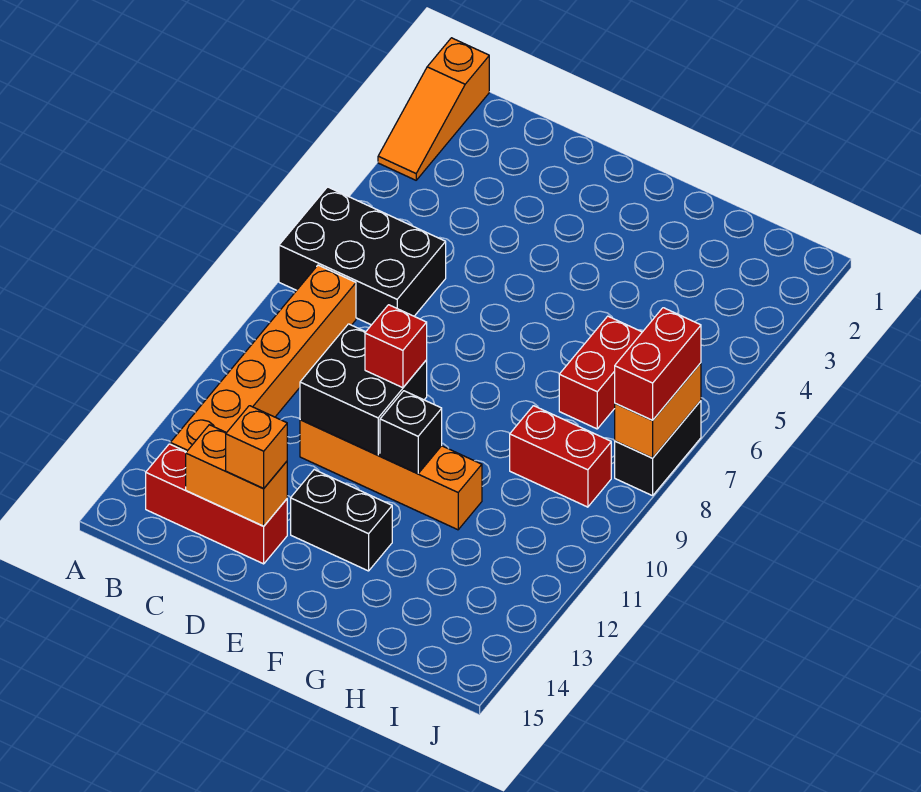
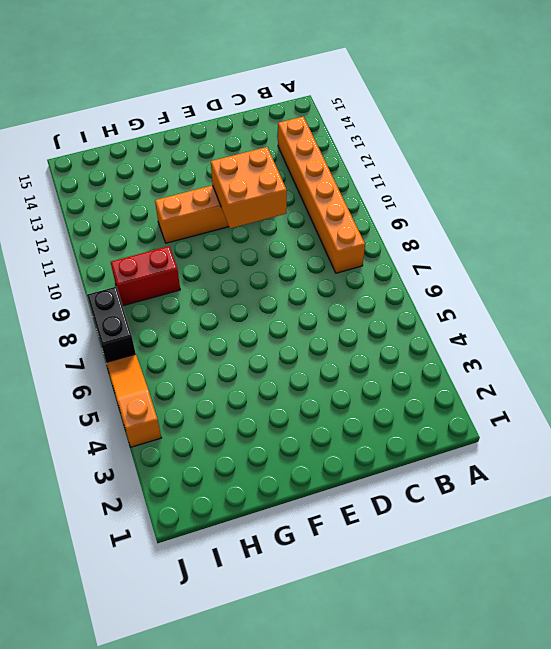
orange brick D10:E11 level 2 -> black brick D10:E11 level 2
orange slope J4:J6 level 1 top 4 -> orange slope A1:A3 level 1 top 1
none -> black brick A6:C7 level 1
none -> red brick B14:D14 level 1
none -> black brick E13:F13 level 1

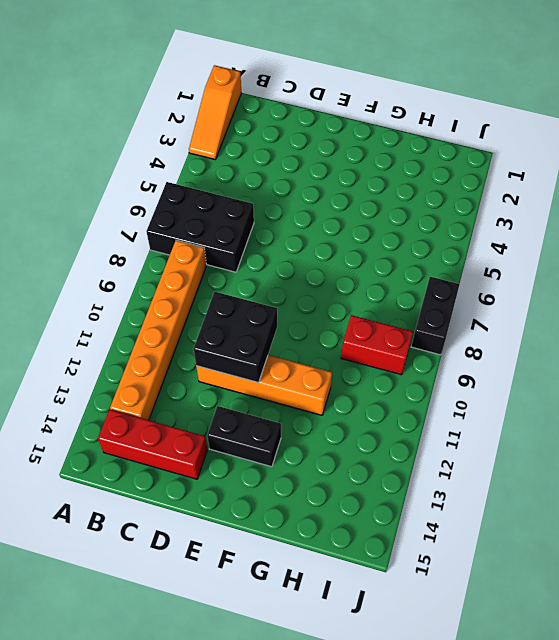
none -> red brick H6:H7 level 1
none -> orange brick C14:D14 level 2
none -> black brick F11 level 2

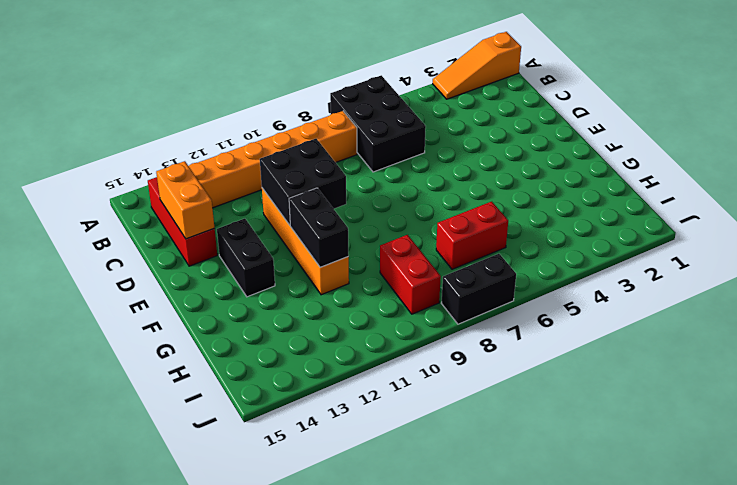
black brick F11:G11 level 2 -> black brick F11 level 2
none -> orange brick J7:J8 level 2
none -> orange brick D14 level 3
none -> red brick E10 level 3

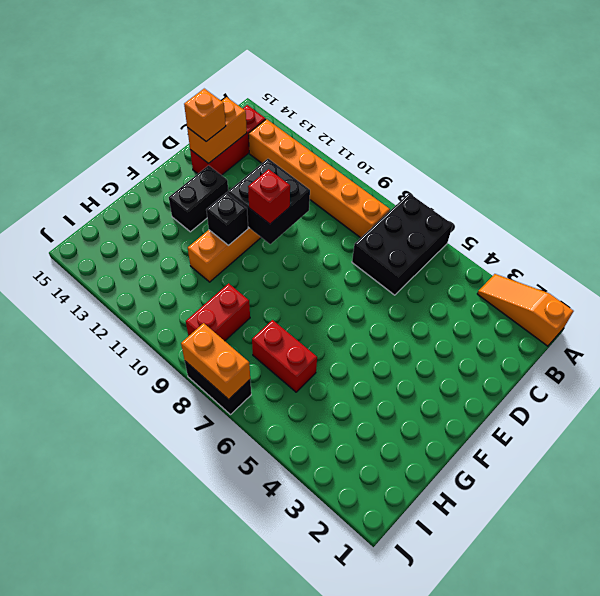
none -> red brick J7:J8 level 3

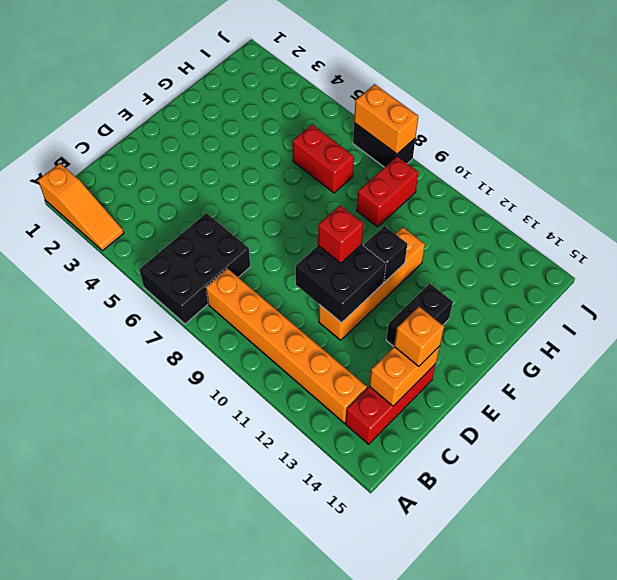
none -> red brick J7:J8 level 3

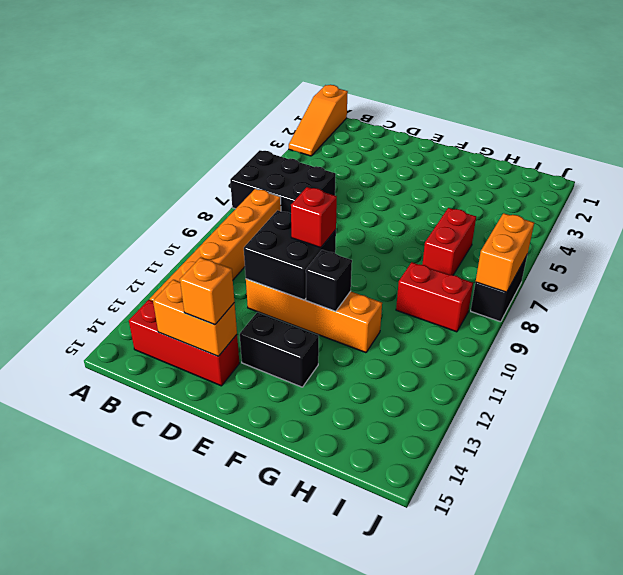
none -> red brick J7:J8 level 3

